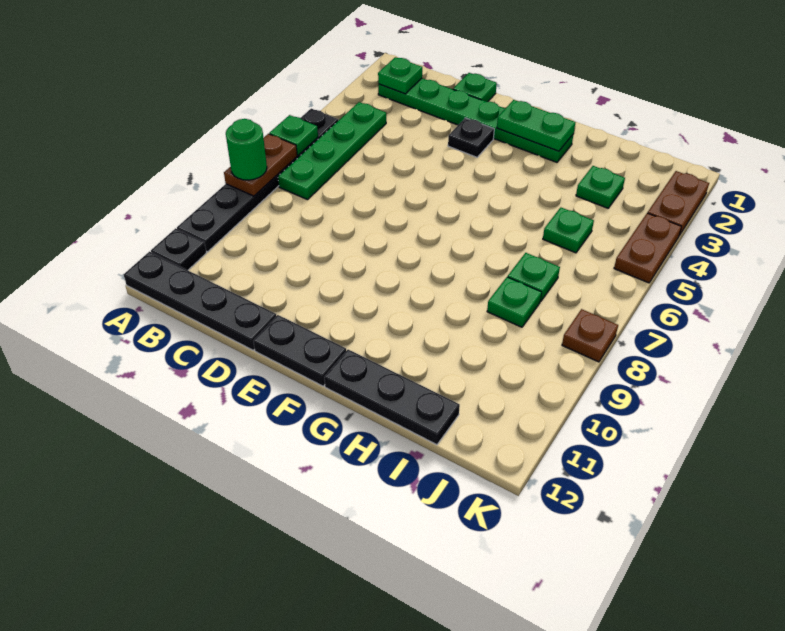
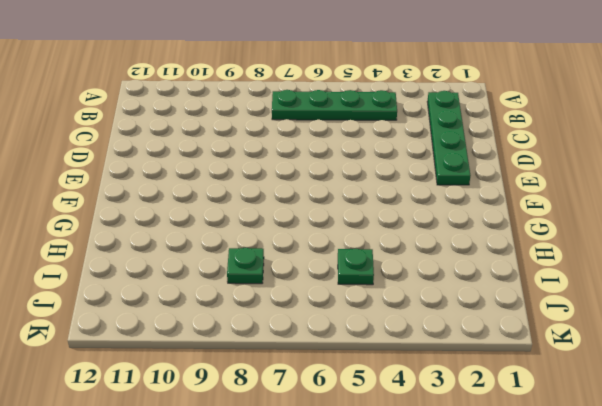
green plate B2:E2 level 1 -> green plate B2:G2 level 1
none -> black plate A5:A10 level 1
none -> black plate A11 level 1
none -> black plate A12:D12 level 1

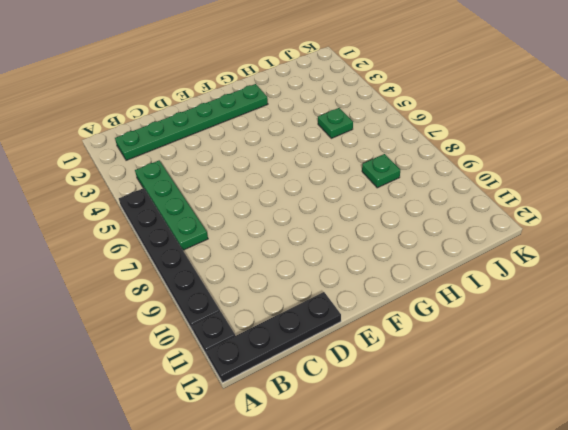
none -> green plate D1 level 1
none -> black plate E3 level 1
none -> black plate E12:F12 level 1

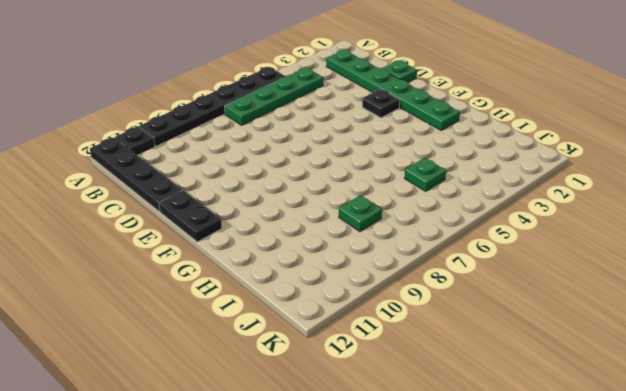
none -> black plate G12:I12 level 1
none -> green plate I3 level 1
none -> green plate I7 level 1

